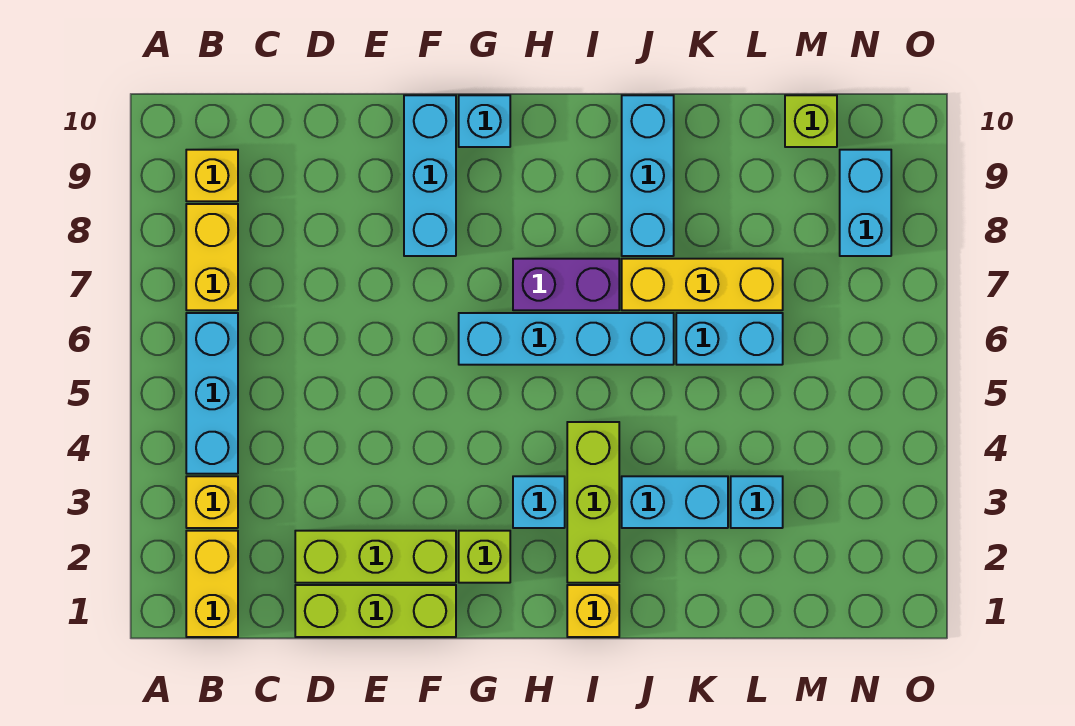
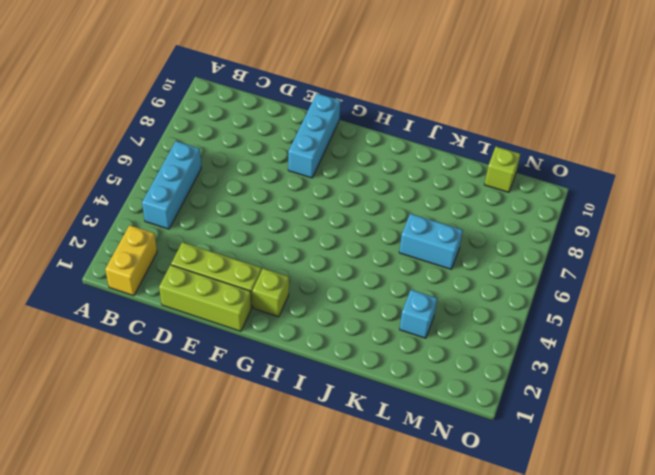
none -> yellow brick B3 level 1
none -> yellow brick B7:B8 level 1
none -> yellow brick B9 level 1

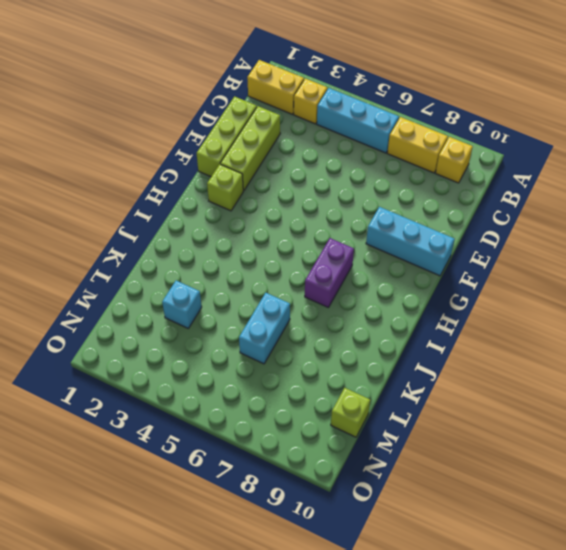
none -> cyan brick G6:J6 level 1
none -> cyan brick G10 level 1
none -> cyan brick H3 level 1

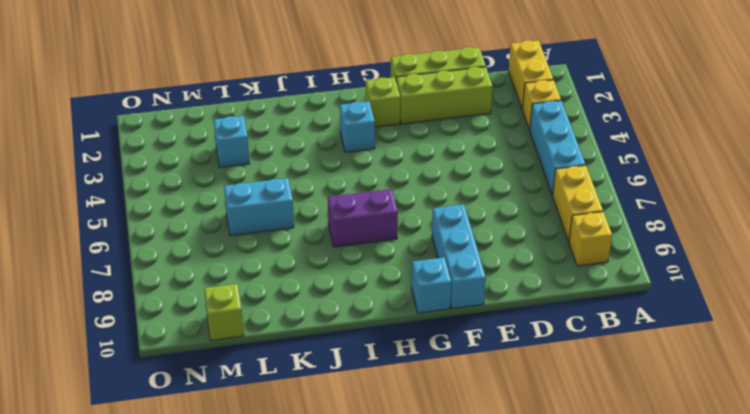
none -> cyan brick G6:J6 level 1
none -> yellow brick I1 level 1
none -> lime brick I2:I4 level 1

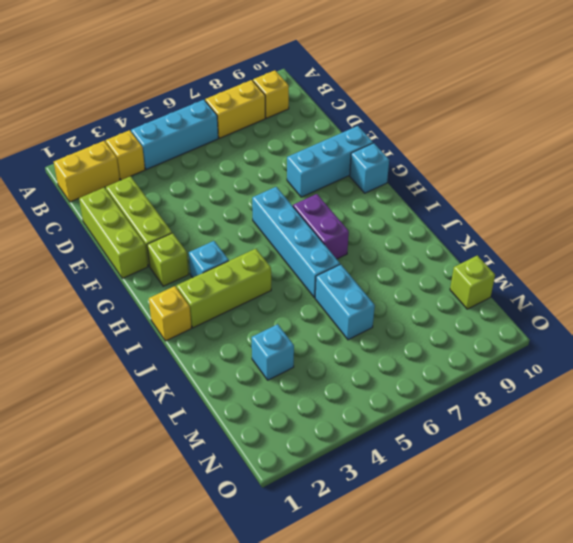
none -> cyan brick J3:K3 level 1
none -> yellow brick J7:L7 level 1
none -> cyan brick J8:J10 level 1

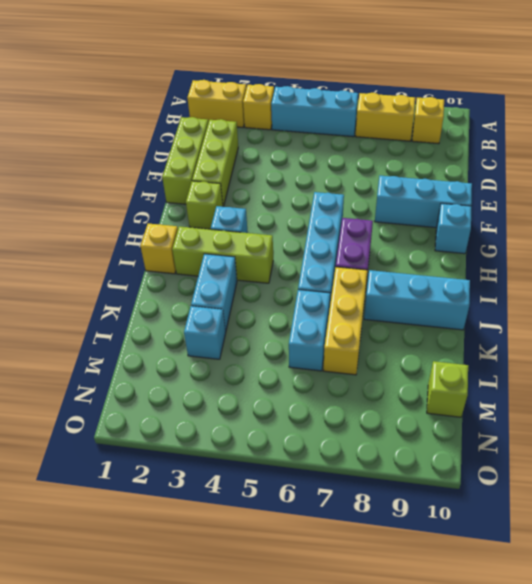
none -> cyan brick N8:N9 level 1

